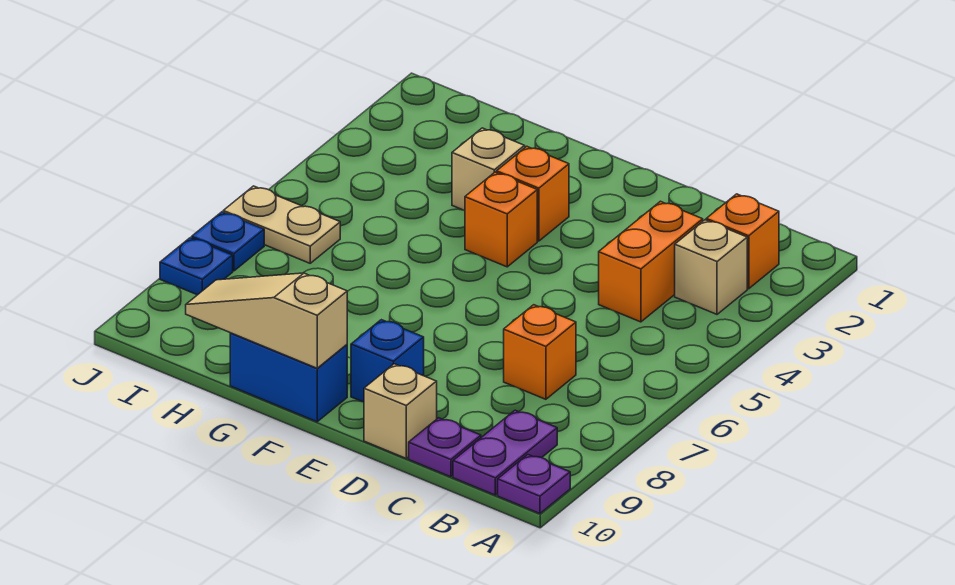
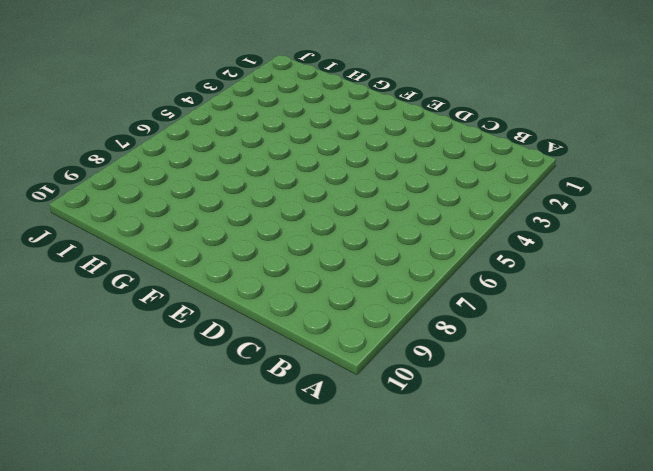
none -> purple plate A10 level 1
none -> orange brick B2 level 1
none -> tan brick B3 level 1

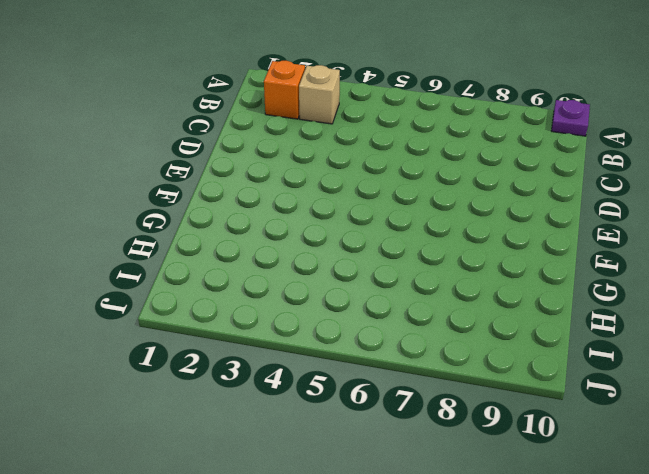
none -> purple plate B9:B10 level 1
none -> orange brick C3:C4 level 1
none -> orange brick C7 level 1

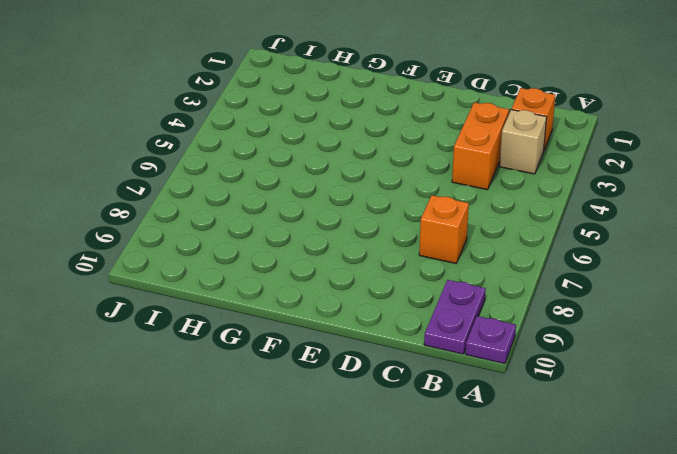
none -> purple plate C10 level 1
none -> tan brick D10 level 1
none -> blue brick E9 level 1

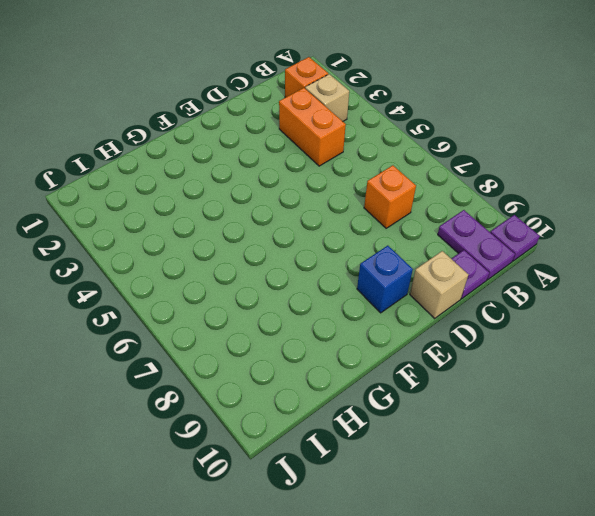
none -> orange brick F3 level 1
none -> orange brick F4 level 1
none -> blue brick F10:G10 level 1

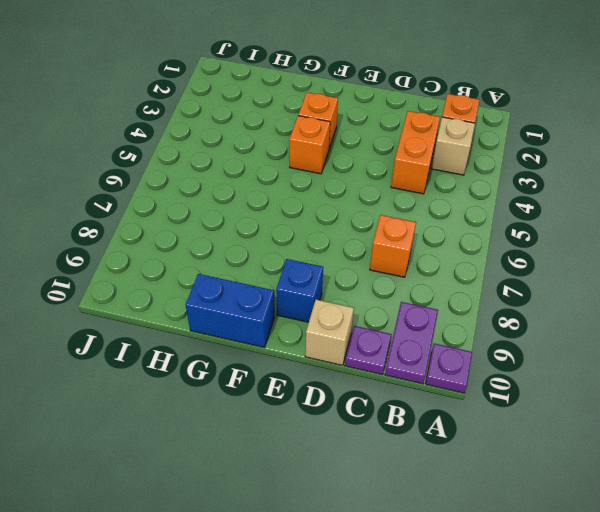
none -> tan brick G3 level 1
none -> tan plate I6:J6 level 1
none -> blue plate J7 level 1

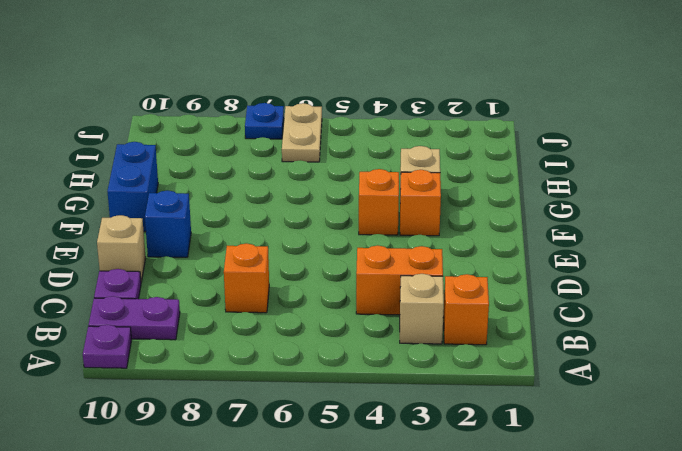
none -> blue plate J8 level 1
none -> tan slope F10:H10 level 2 top F

